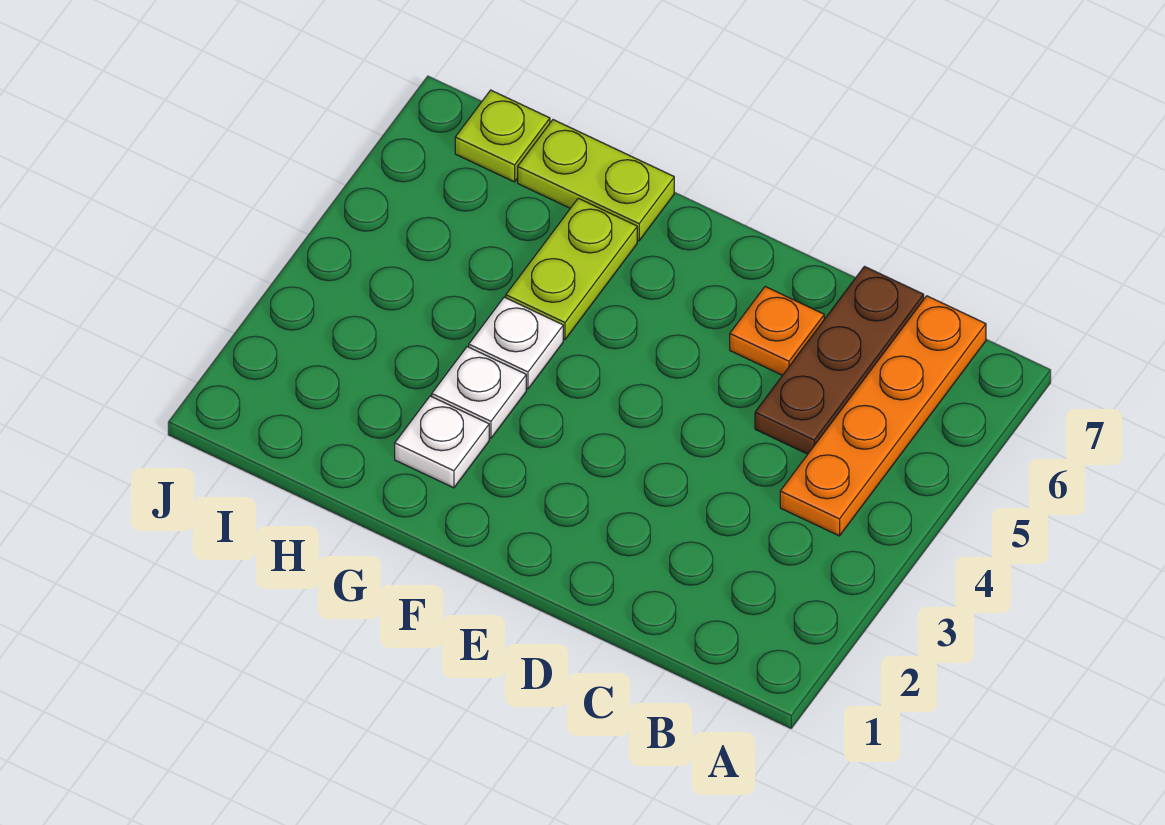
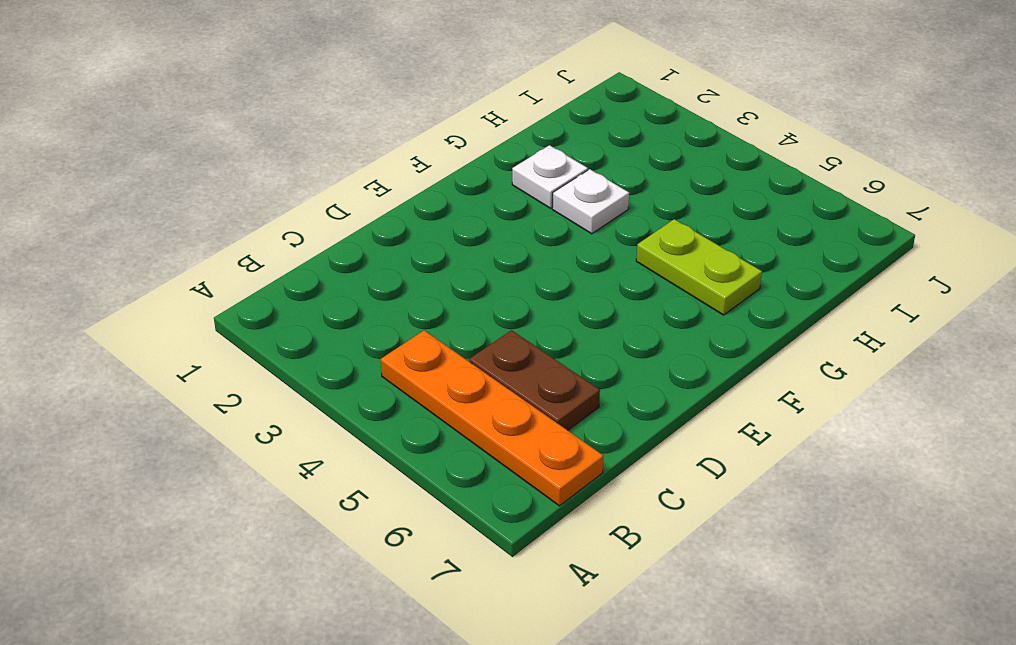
brown plate C5:C6 level 1 -> brown plate C5:C7 level 1
none -> orange plate D6 level 1
none -> white plate G4 level 1

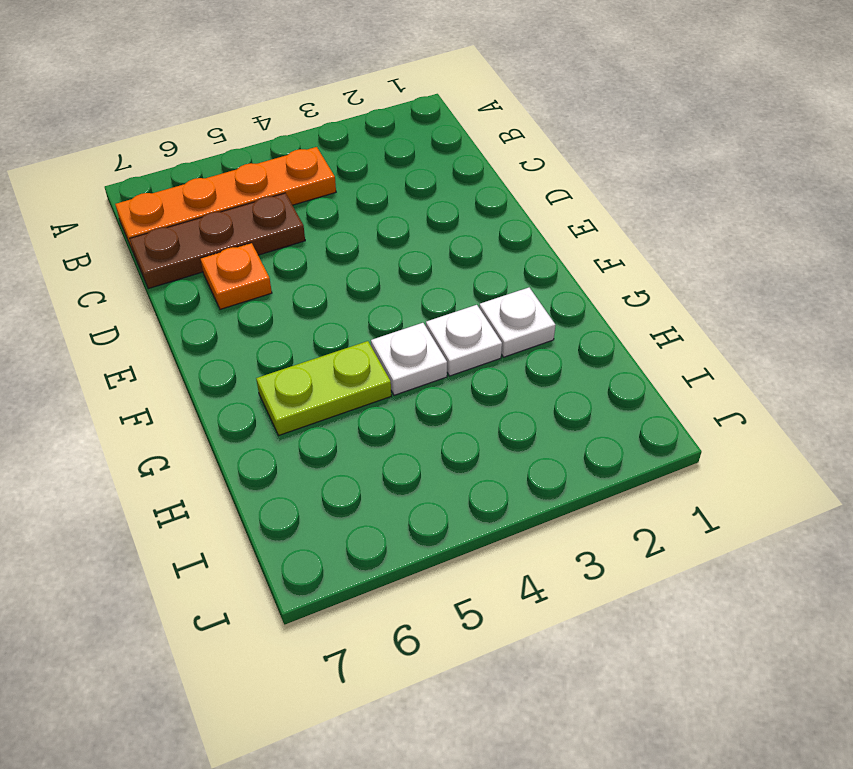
none -> lime plate G7:H7 level 1
none -> lime plate I7 level 1

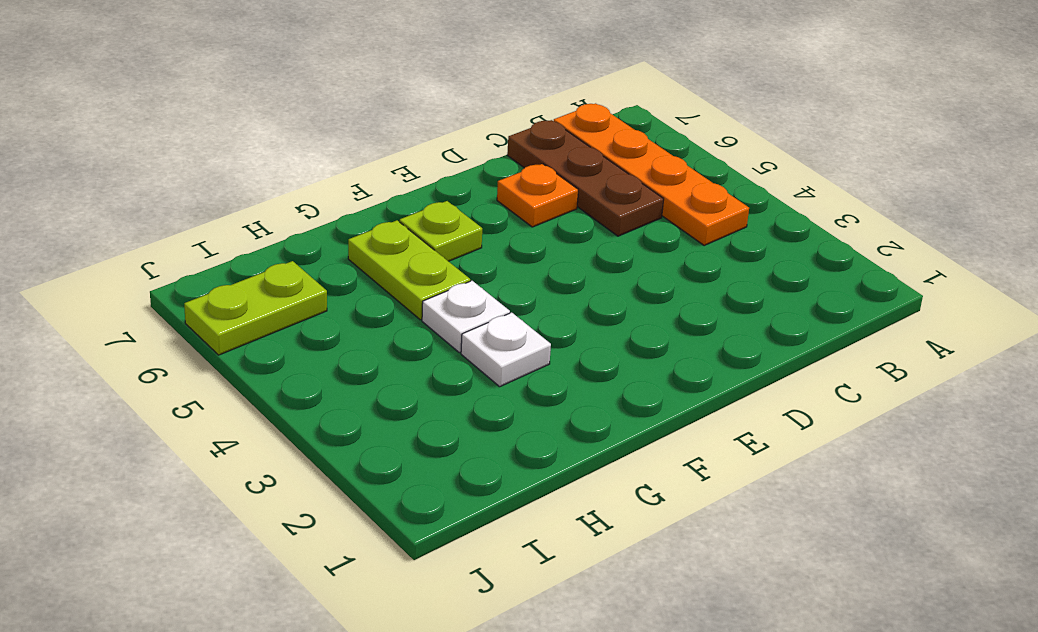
lime plate F6 level 1 -> lime plate I7 level 1
lime plate I6:J6 level 1 -> lime plate G7:H7 level 1
none -> white plate G2 level 1

